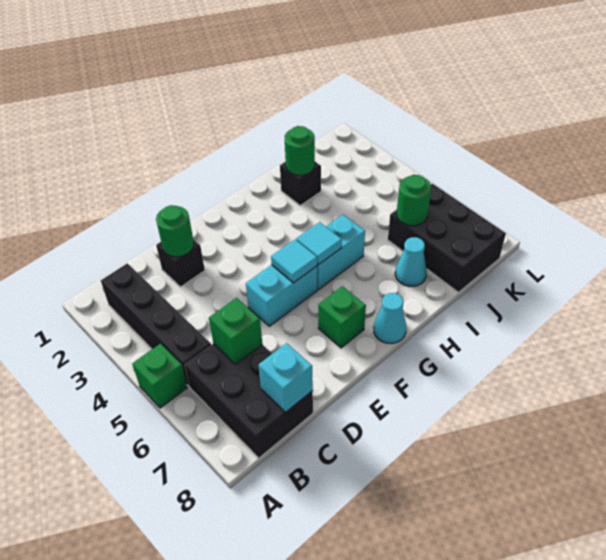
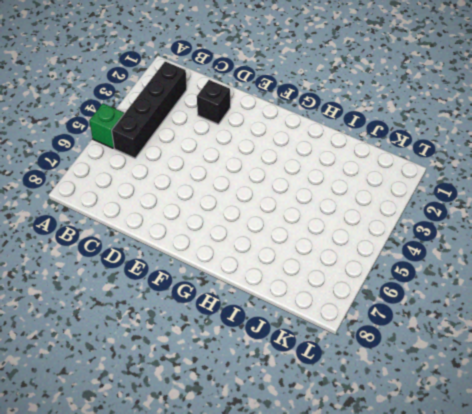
none -> black brick B6:C8 level 1
none -> cyan brick E5:F5 level 1
none -> green brick F7 level 1

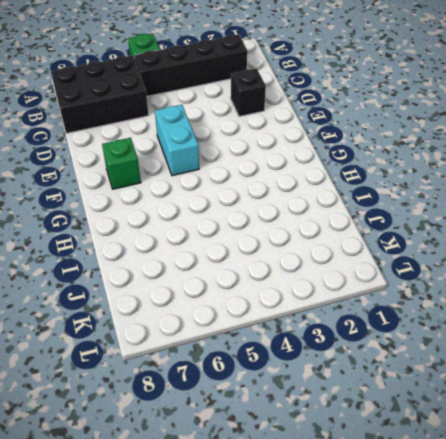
none -> cyan brick G5:H5 level 1
none -> cyan cone G8 level 1
none -> black brick I2 level 1

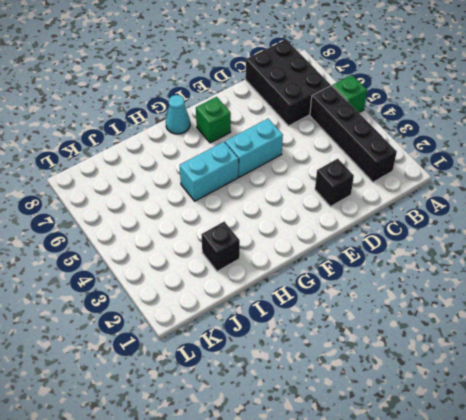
none -> cyan cone I7 level 1
none -> black brick J6:K8 level 1
none -> green brick C6 level 2

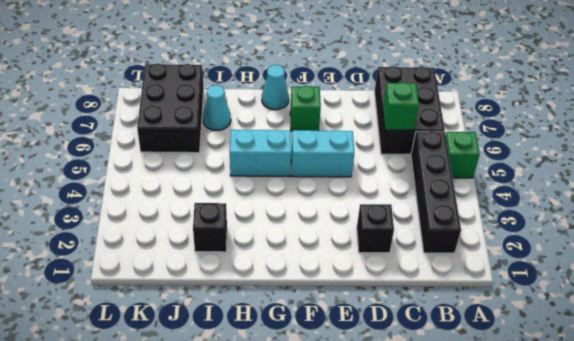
none -> cyan brick C8 level 2
none -> green round brick D2 level 2
none -> cyan tile F5 level 2

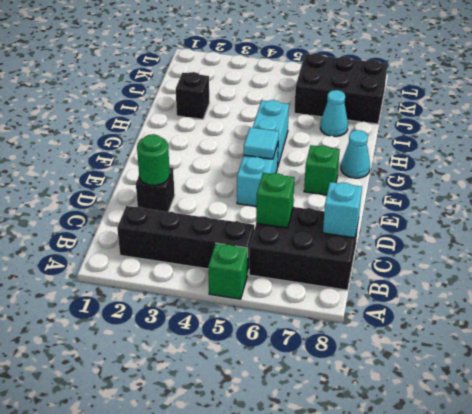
none -> cyan tile G5 level 2
none -> green round brick I2 level 2
none -> green round brick J6 level 2

